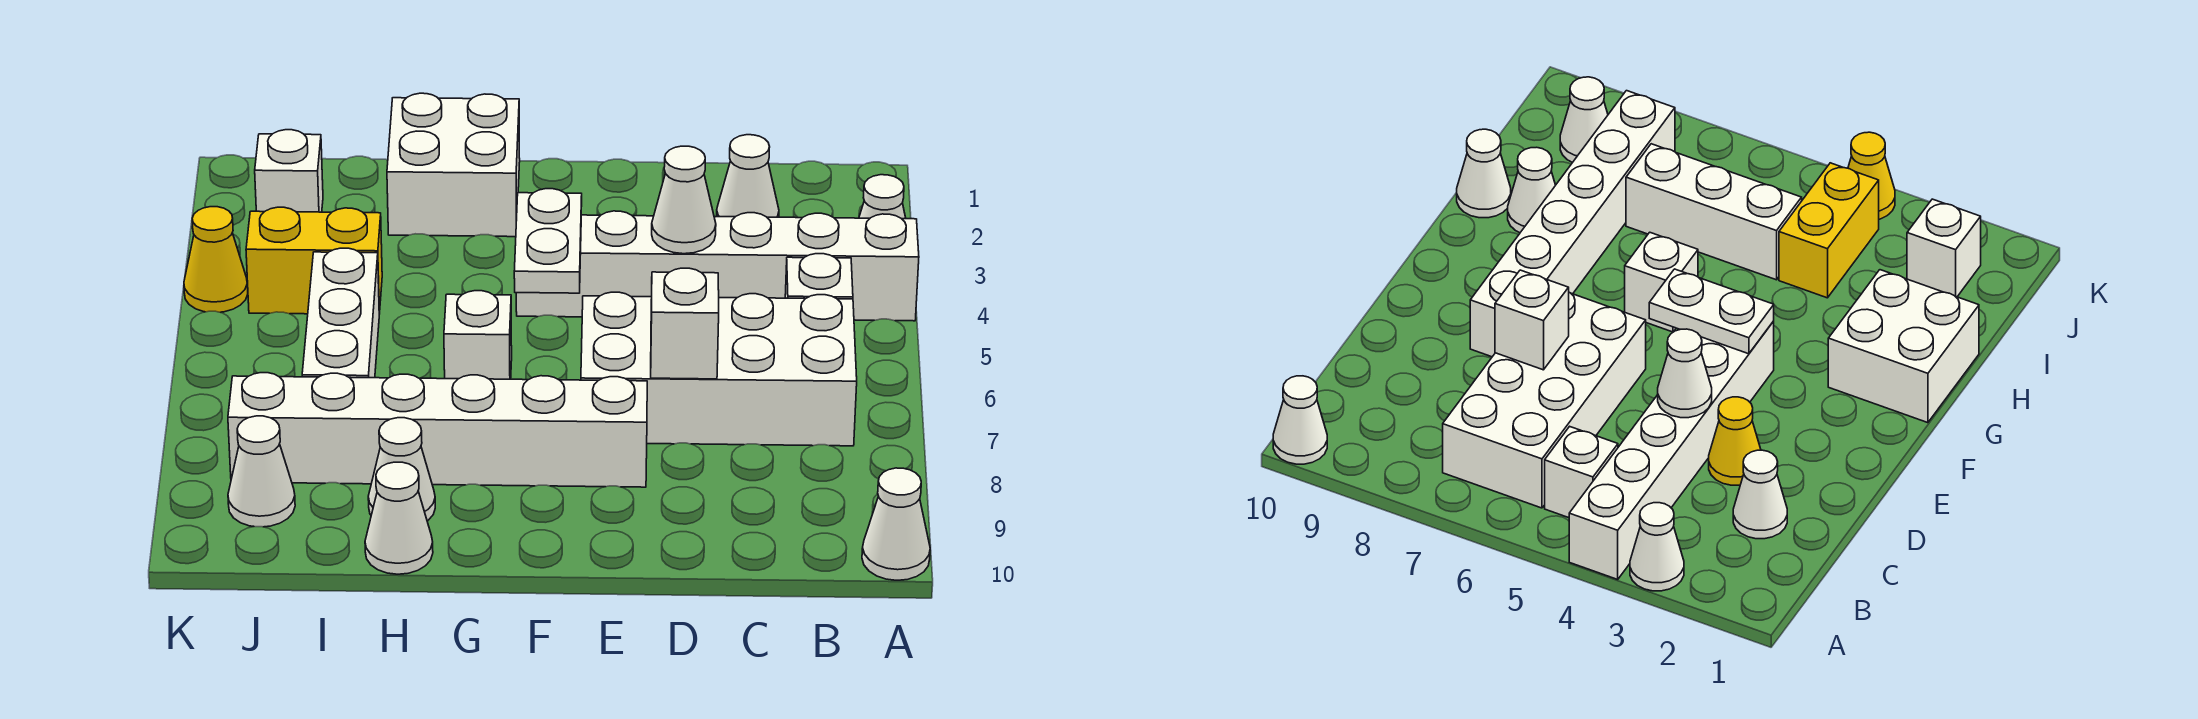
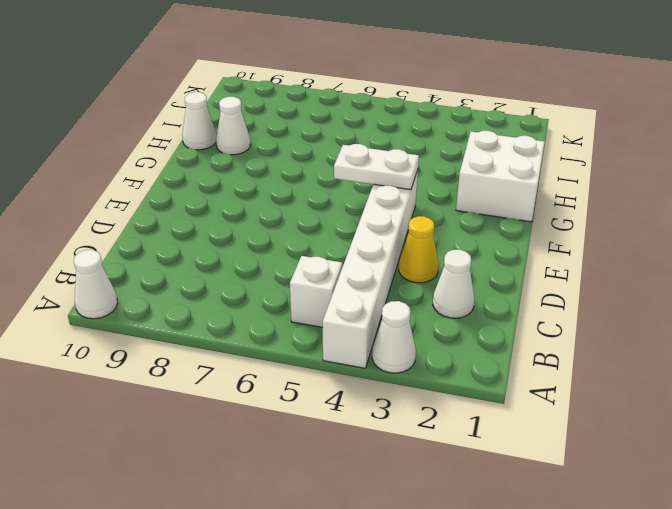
none -> white brick B6:E7 level 1
none -> white brick E8:J8 level 1
none -> white brick G6 level 1

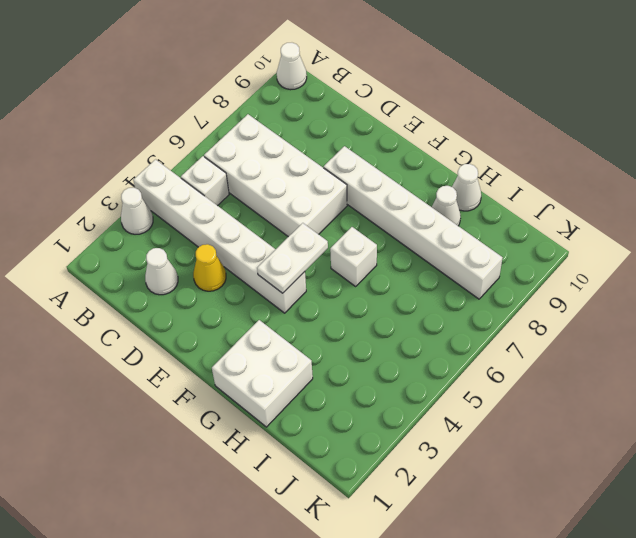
none -> yellow brick I4:J4 level 1
none -> white brick I5:I7 level 1
none -> white brick J2 level 1

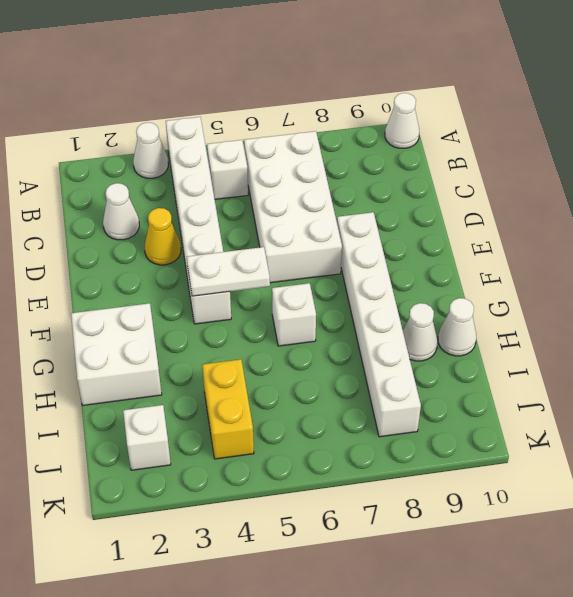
none -> white brick I5:I7 level 1
none -> white cone J9 level 1
none -> yellow cone K4 level 1

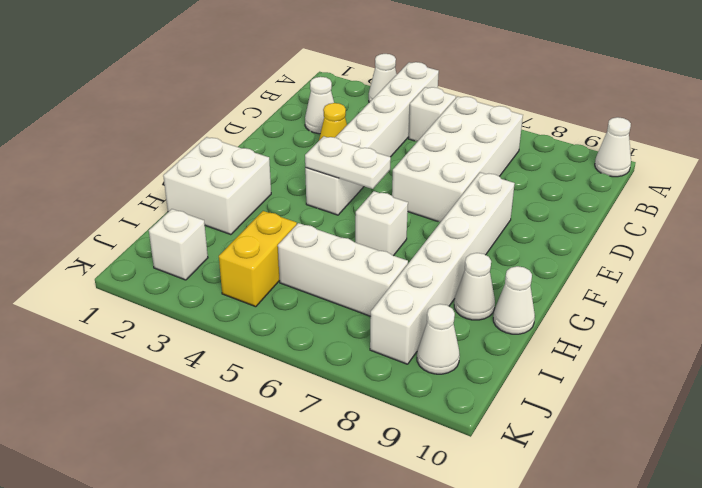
none -> yellow cone K4 level 1
none -> white cone D4 level 2
none -> white brick D7 level 2

